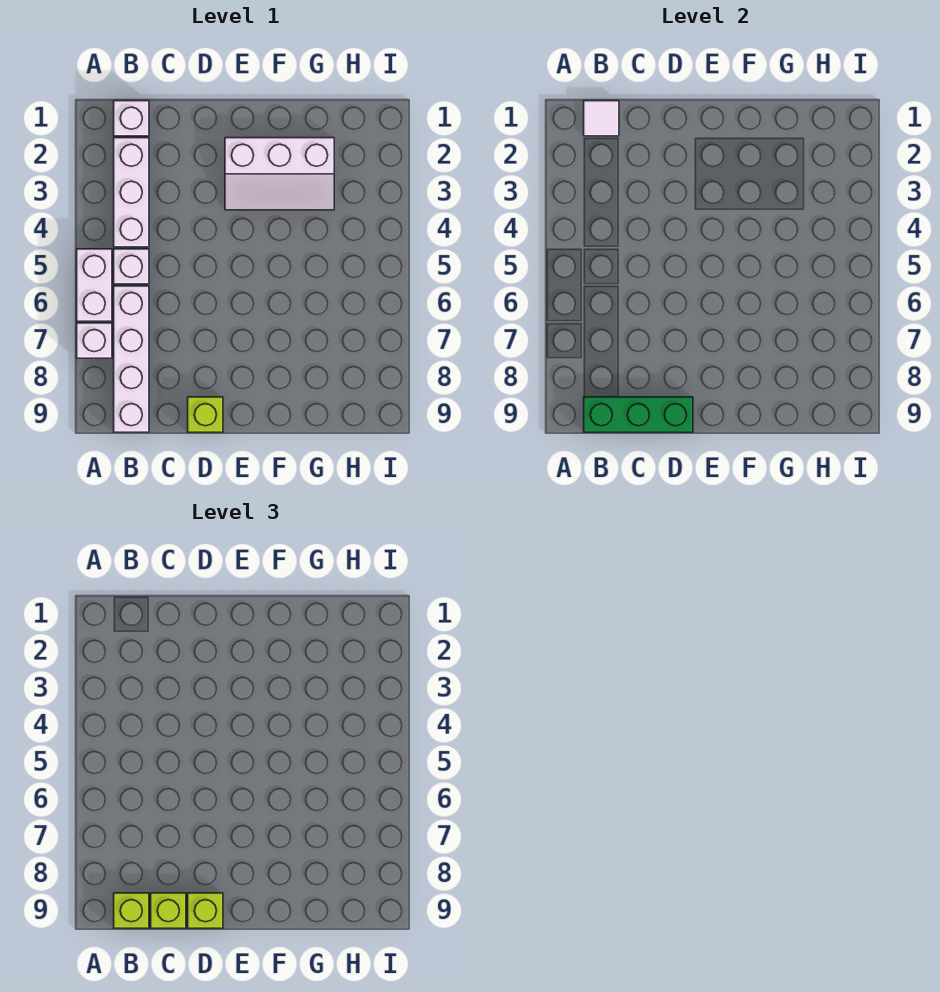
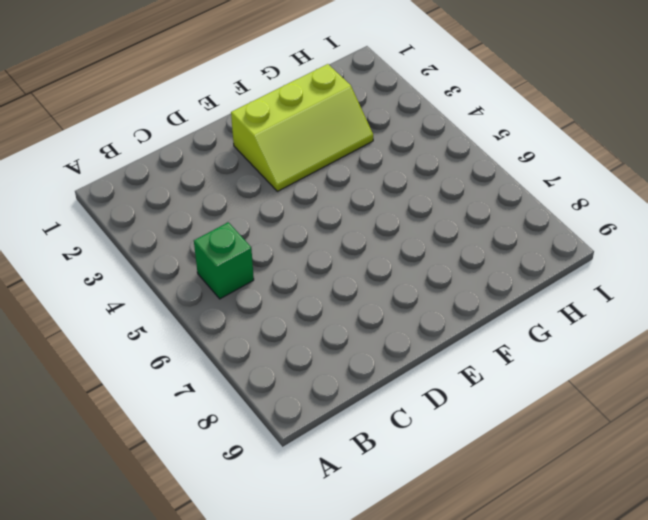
green brick B5 level 1 -> white brick B5 level 1
lime slope E2:G3 level 1 top 2 -> white slope E2:G3 level 1 top 2
none -> white brick A5:A6 level 1
none -> white brick A7 level 1
none -> white brick B1 level 1

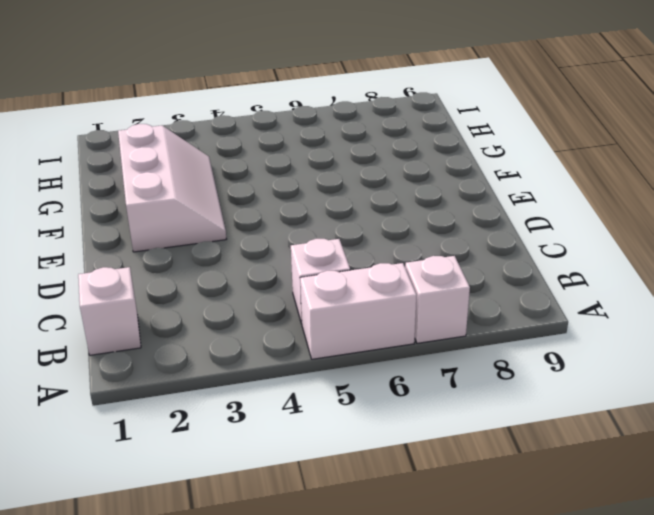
none -> white brick B2:B4 level 1
none -> white brick B6:B9 level 1
none -> lime brick D9 level 1

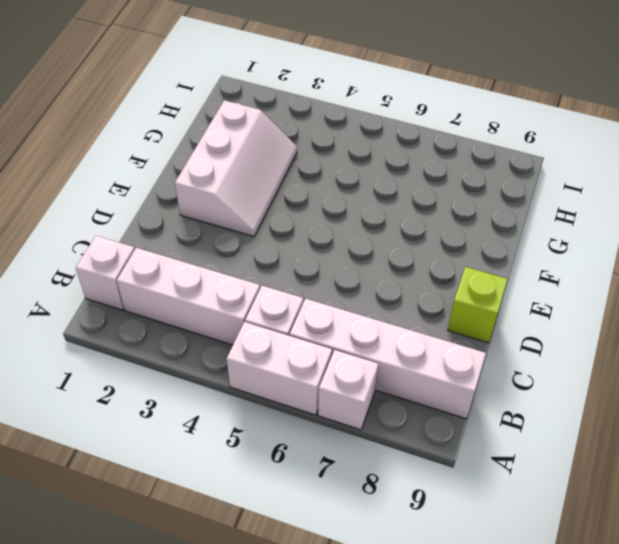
none -> white tile B1 level 2
none -> green brick B9:D9 level 2
none -> lime brick B9 level 3

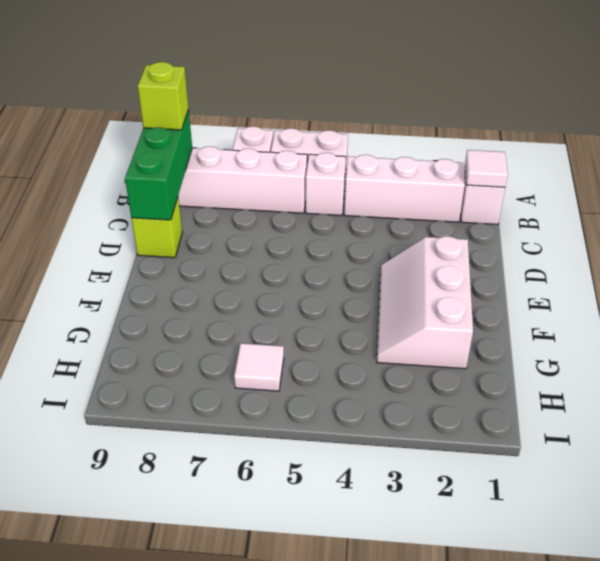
white tile H6 level 1 -> none
none -> lime brick C9 level 3
none -> lime brick D9 level 3

